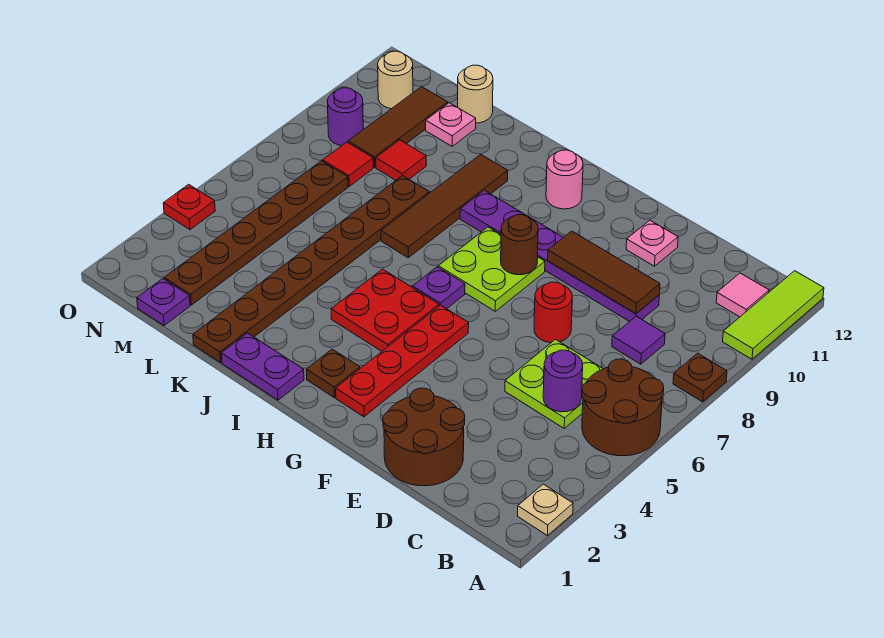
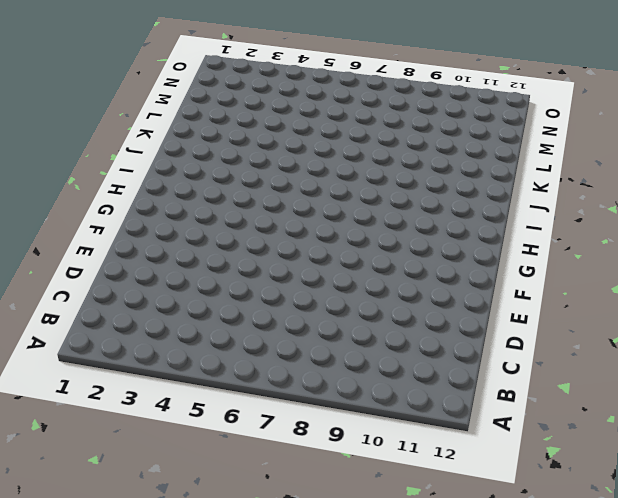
none -> tan plate A2 level 1
none -> brown round brick A5:B6 level 1
none -> brown plate A8 level 1
none -> lime tile A10:A12 level 1

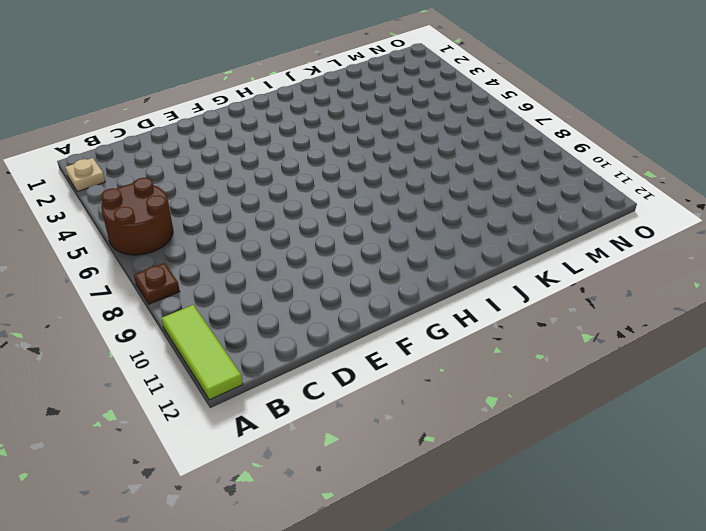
none -> pink tile B11 level 1
none -> lime plate C5:D6 level 1
none -> purple tile C8 level 1
none -> brown round brick D1:E2 level 1

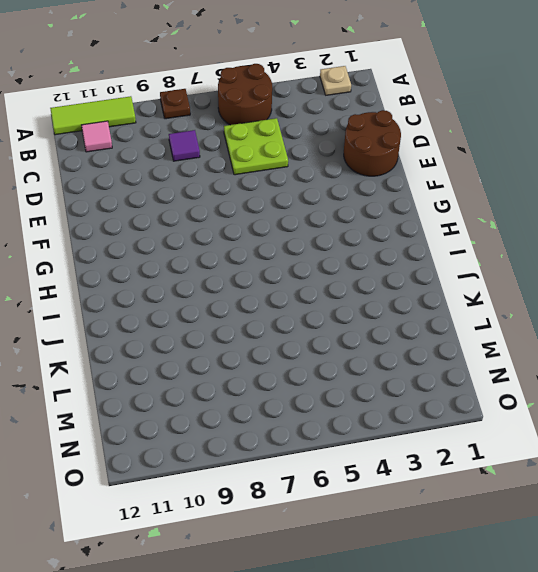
none -> purple plate D9:I9 level 1
none -> red round brick E7 level 1
none -> pink plate E11 level 1
none -> red plate G2:G5 level 1

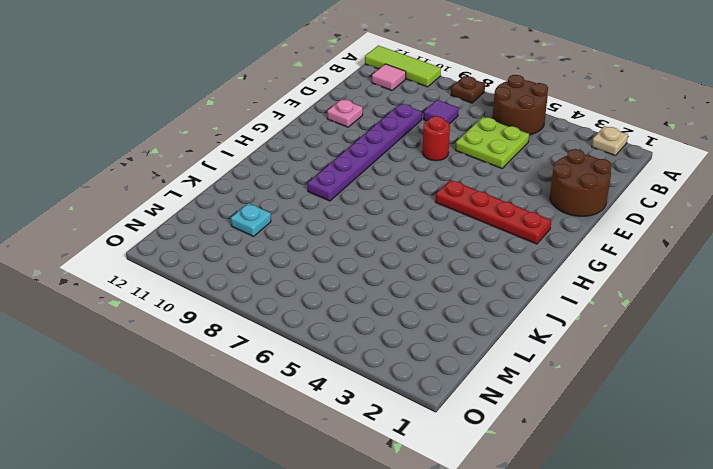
cyan plate L10 level 1 -> none
none -> lime plate G7:H8 level 1
none -> brown plate H2 level 1
none -> red plate H4:I5 level 1
none -> purple plate H6 level 1

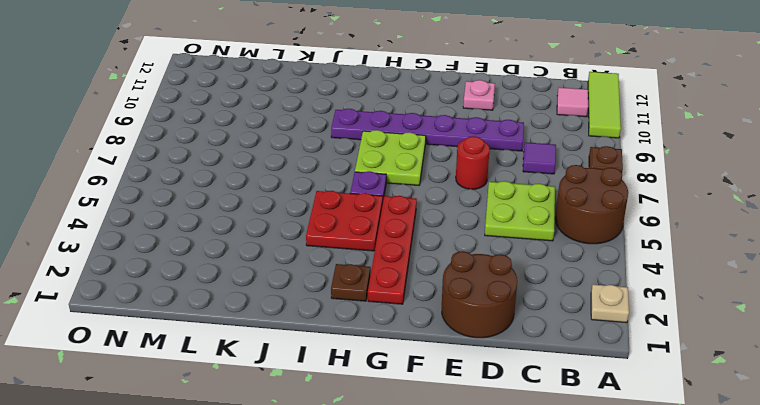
none -> pink round brick H11 level 1
none -> purple plate I1:J1 level 1
none -> brown tile J7:J10 level 1
none -> brown plate K1:K8 level 1

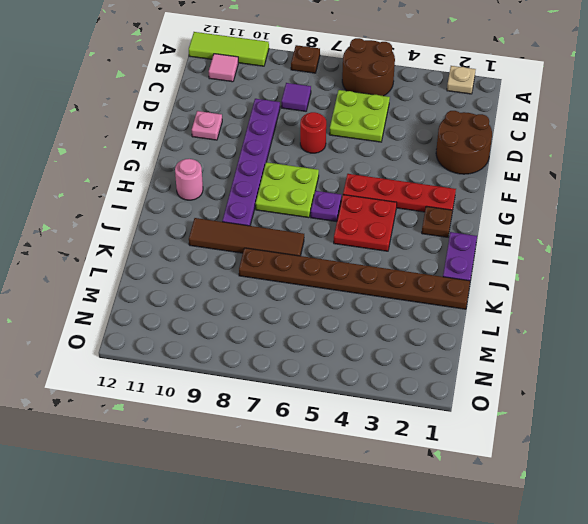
none -> red tile L9 level 1
none -> pink plate L11 level 1
none -> tan round brick L12 level 1
none -> purple plate M1 level 1

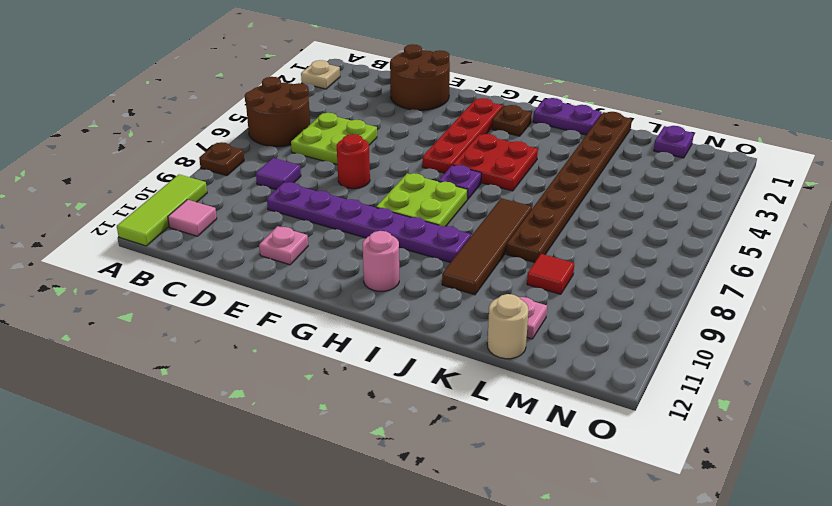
none -> brown plate M2:M7 level 1
none -> red tile M8 level 1
none -> brown tile M9:M11 level 1
none -> purple round brick N9 level 1

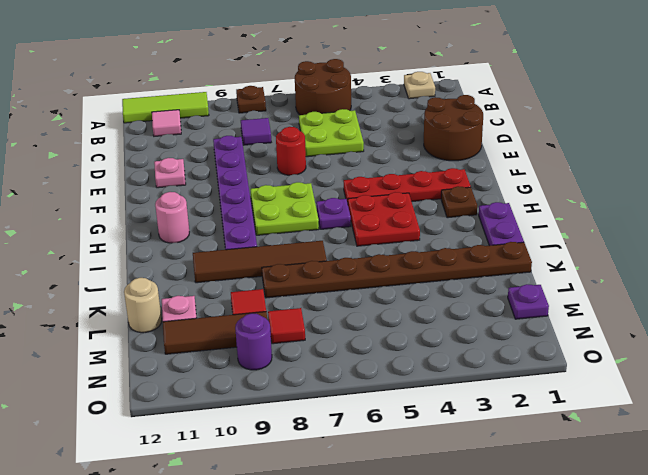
none -> brown plate M2:M7 level 1
none -> tan round brick N11 level 1
none -> red plate O4 level 1
none -> purple round brick C5 level 2

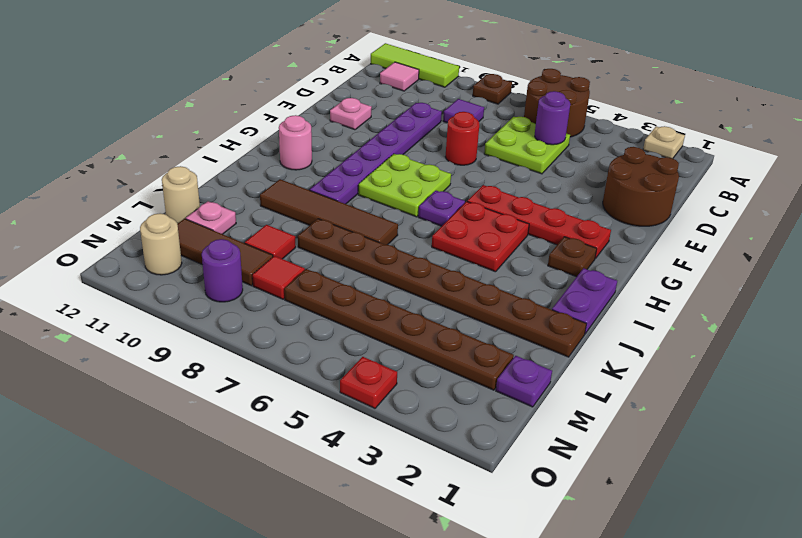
none -> brown tile D9:F9 level 2
none -> brown round brick G8 level 2

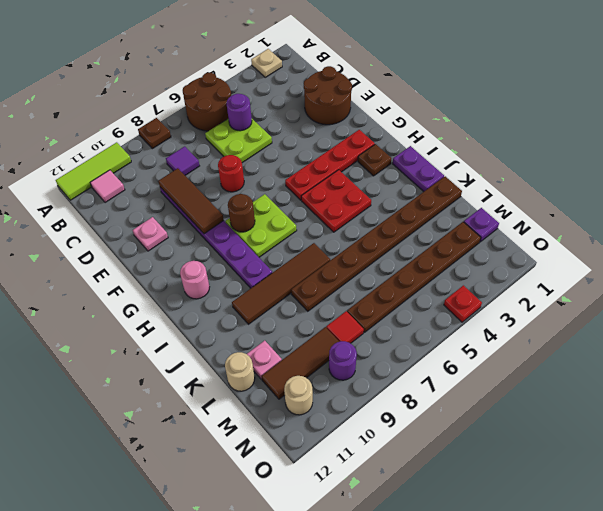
none -> purple plate H6 level 1
none -> red tile L9 level 1

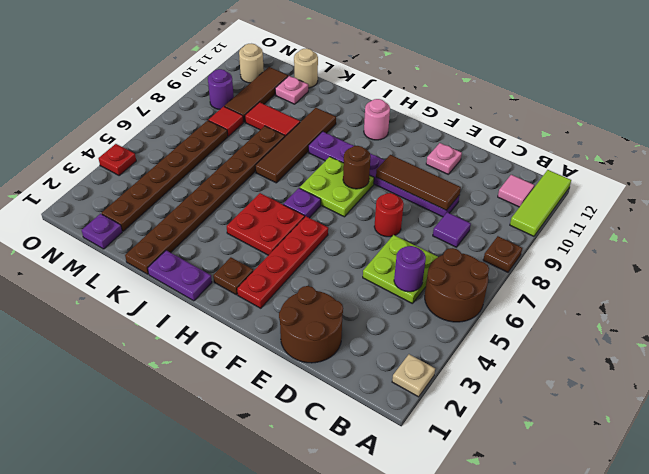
red tile K9:L9 level 1 -> red tile L9 level 1

